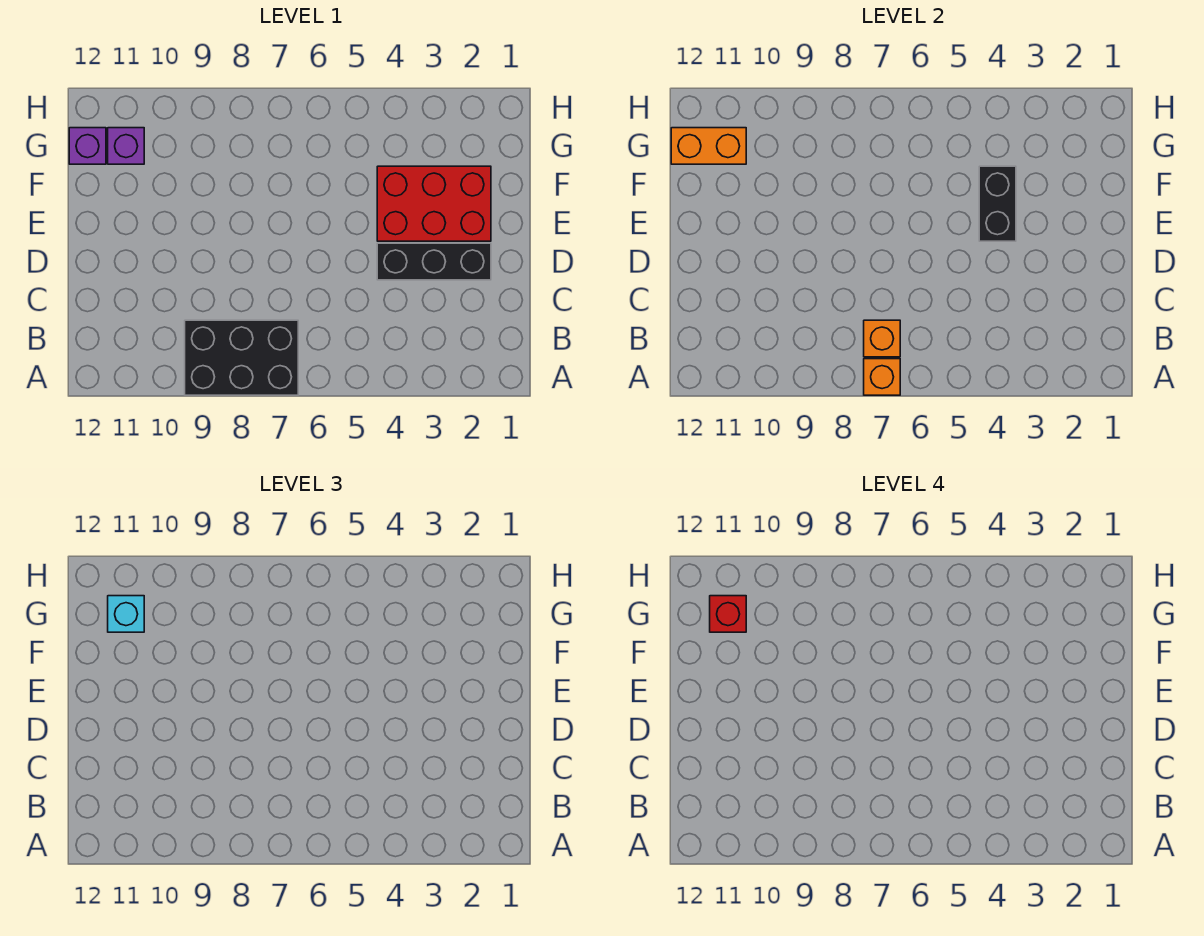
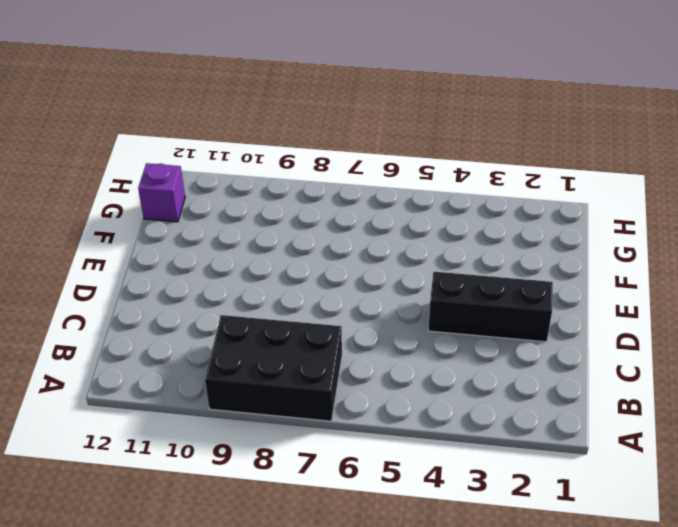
none -> red brick E2:F4 level 1
none -> purple brick G11 level 1

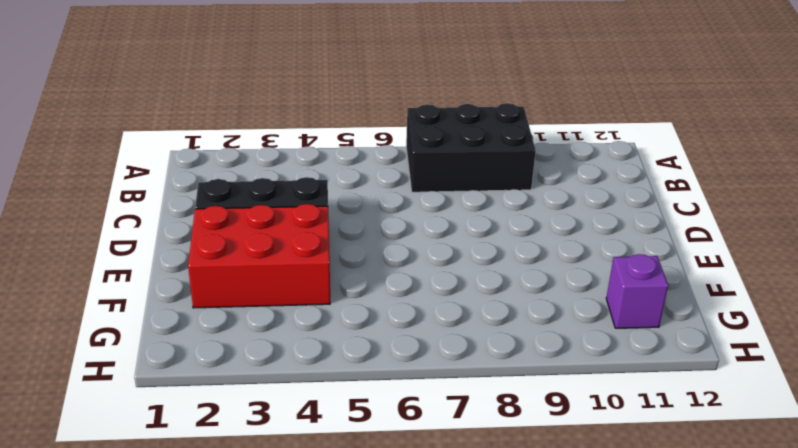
none -> purple brick G12 level 1
none -> orange brick A7 level 2

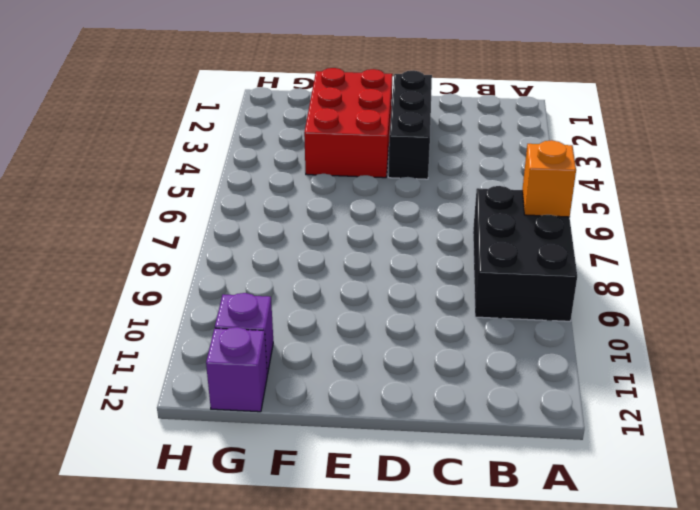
none -> orange brick B7 level 2
none -> black brick E4:F4 level 2

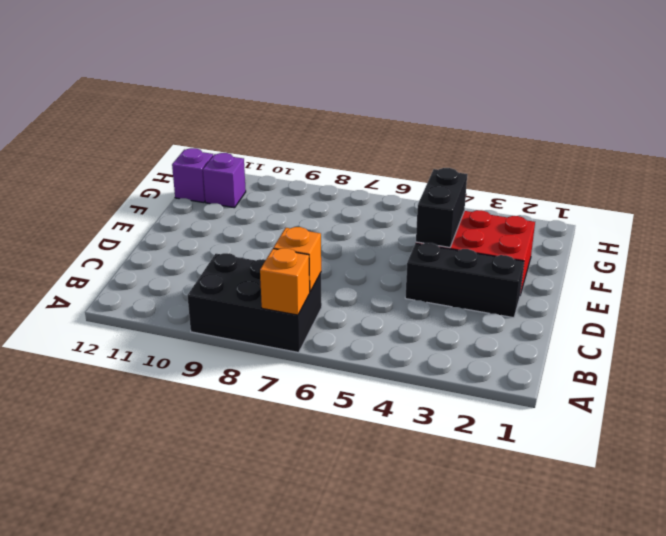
none -> orange brick G11:G12 level 2
none -> cyan brick G11 level 3

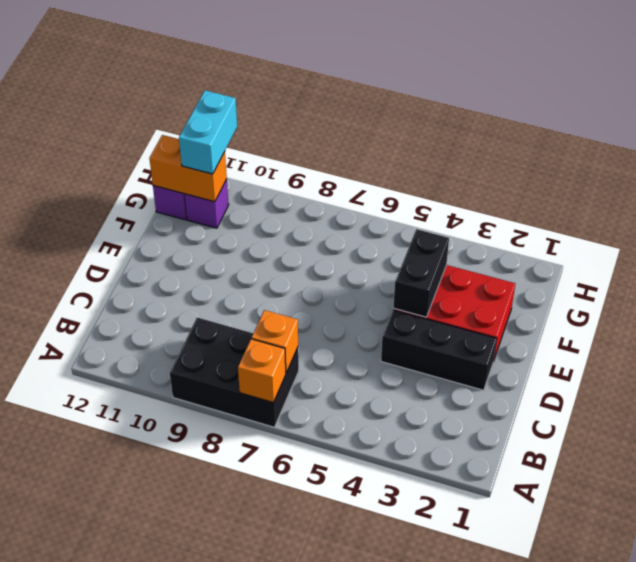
cyan brick G11:H11 level 3 -> cyan brick G11 level 3
none -> red brick G11 level 4

